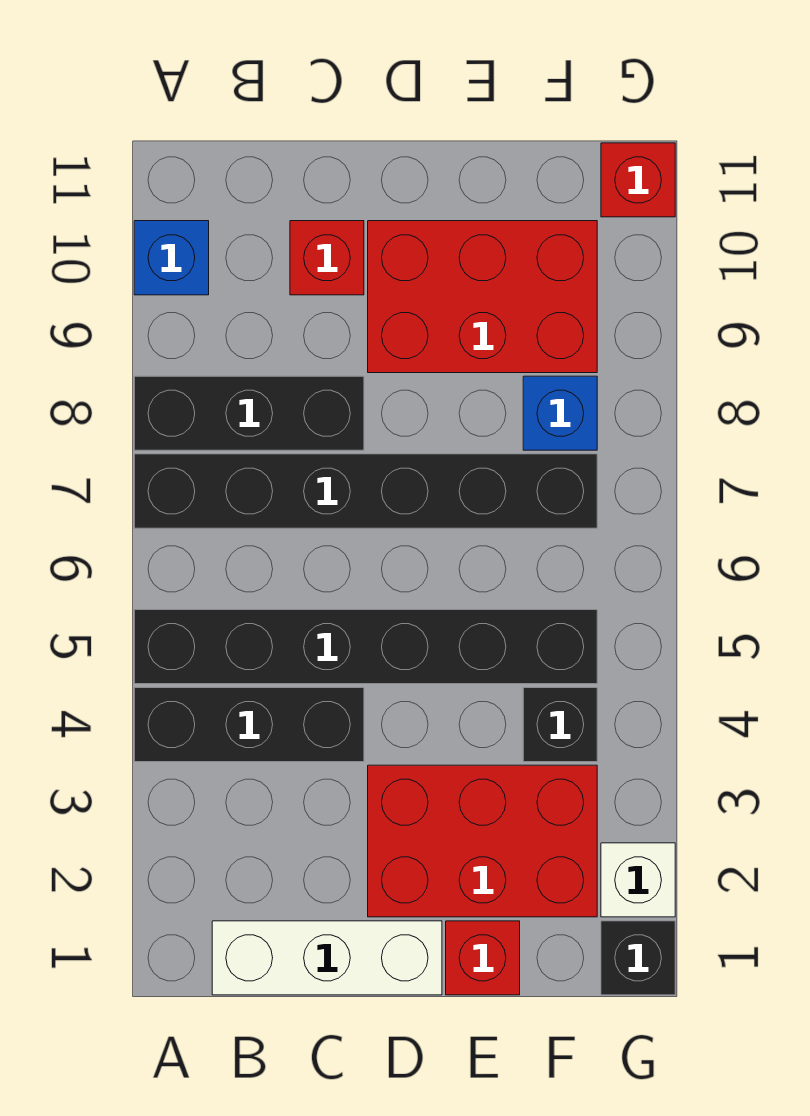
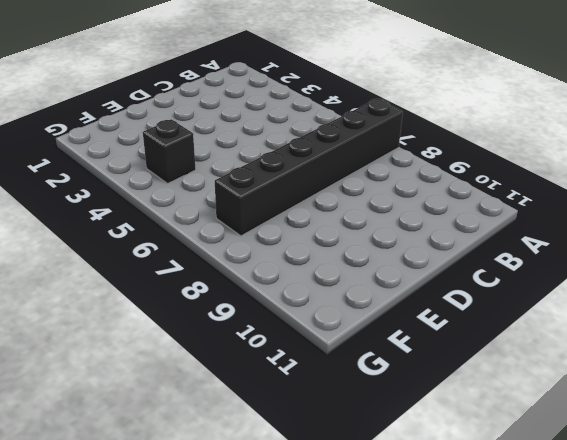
none -> black brick A4:C4 level 1
none -> black brick A5:F5 level 1
none -> black brick A8:C8 level 1

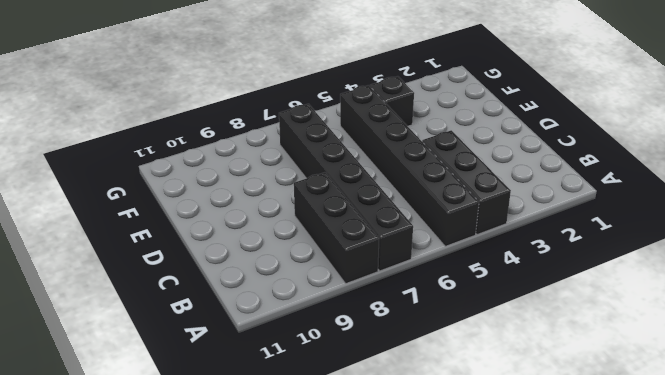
none -> blue brick A10 level 1
none -> white brick B1:D1 level 1
none -> red brick C10 level 1

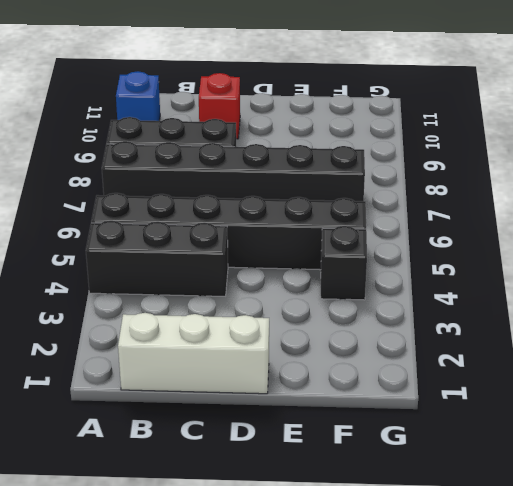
none -> red brick D2:F3 level 1
none -> red brick D9:F10 level 1
none -> red brick E1 level 1

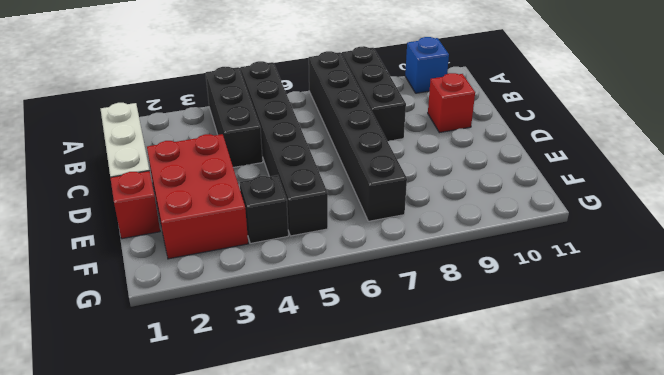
none -> red brick D9:F10 level 1
none -> blue brick F8 level 1
none -> black brick G1 level 1

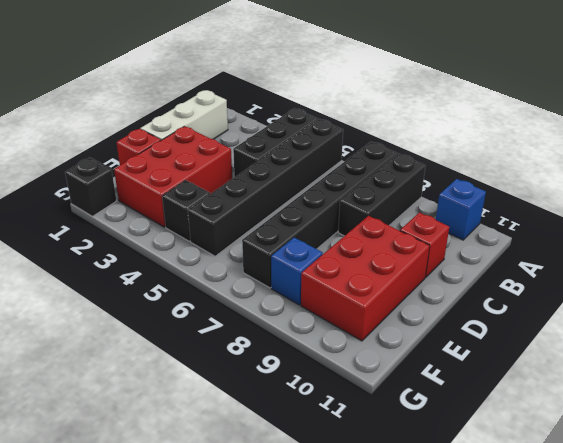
none -> white brick G2 level 1
none -> red brick G11 level 1

